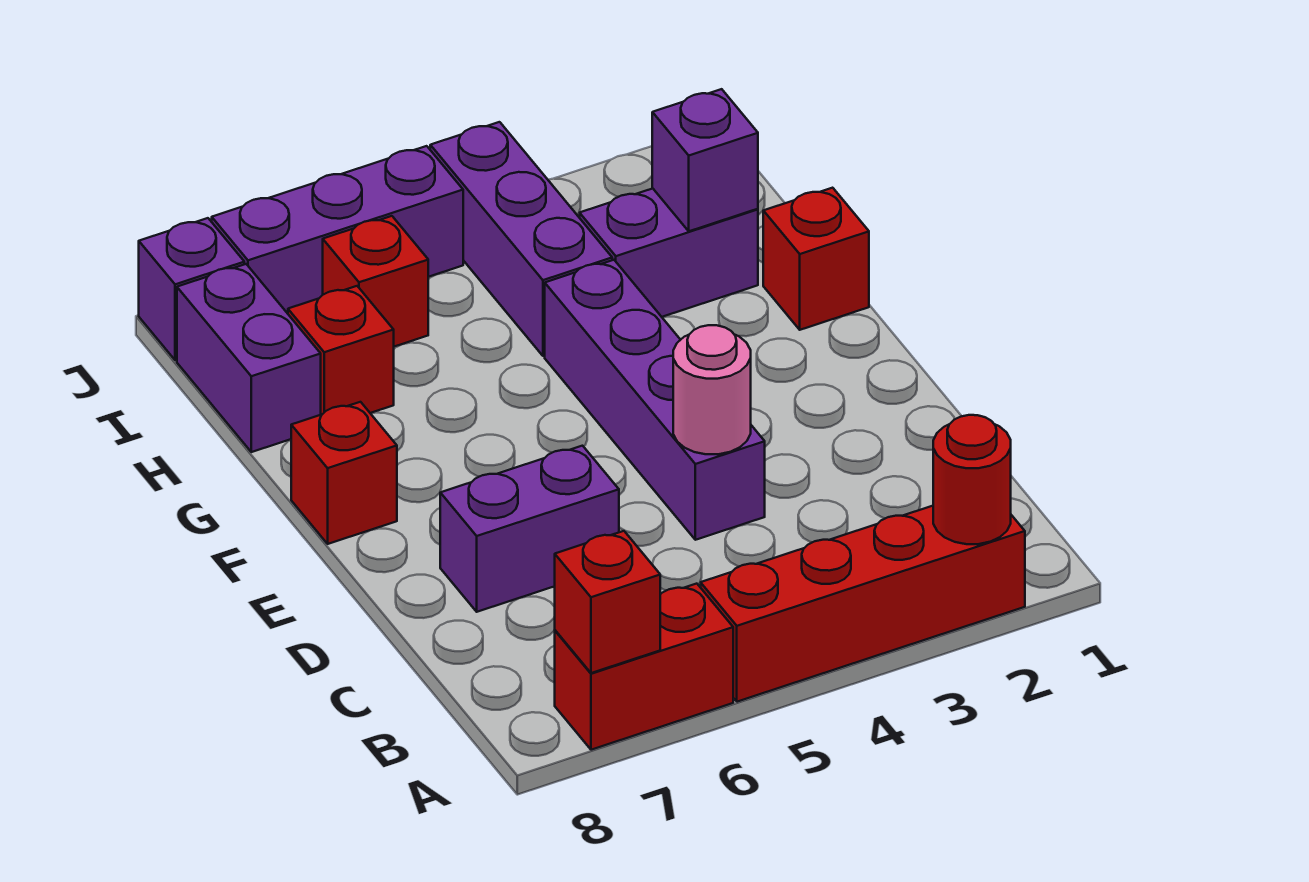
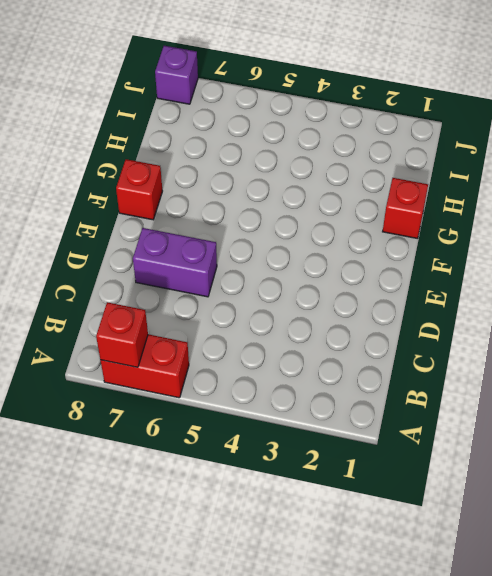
none -> red brick A2:A5 level 1
none -> purple brick D4:G4 level 1
none -> purple brick H2:H3 level 1

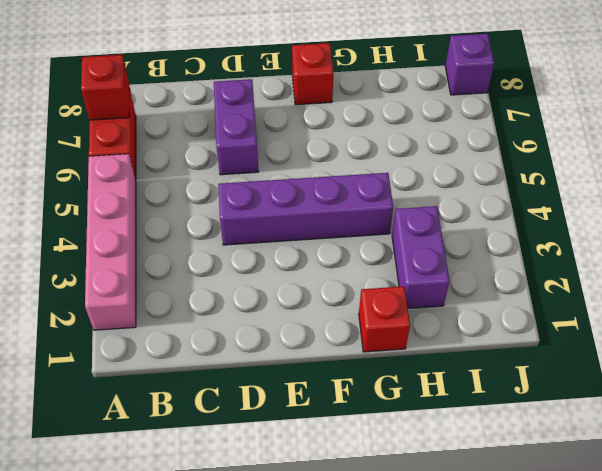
pink brick A2:A5 level 1 -> red brick A2:A5 level 1
none -> purple brick H4:J4 level 1
none -> red brick H7 level 1
none -> purple brick H8:I8 level 1

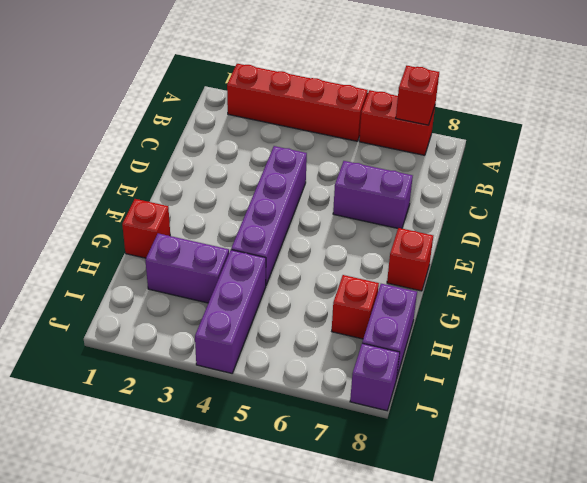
none -> red brick I6 level 1
none -> purple brick J5:J7 level 1
none -> red round brick A2 level 2

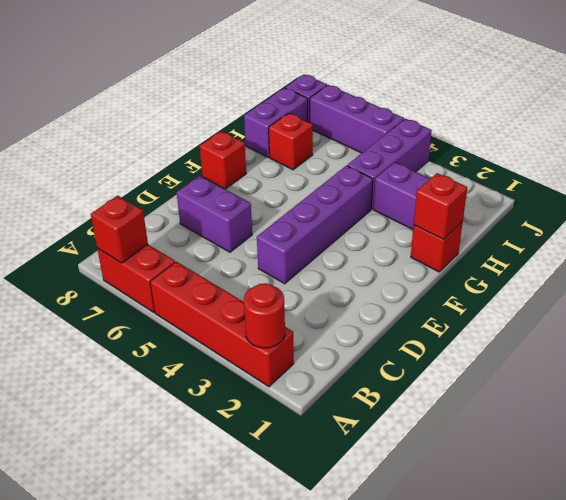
red brick G1 level 2 -> red brick I6 level 1
none -> pink round brick D4 level 2
none -> purple brick H2 level 2

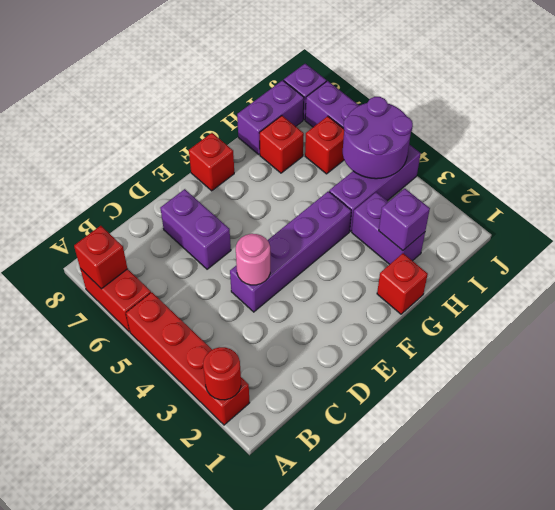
purple round brick I4:J5 level 2 -> none

